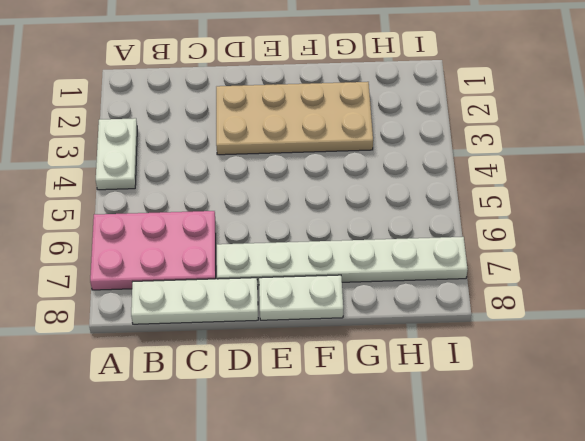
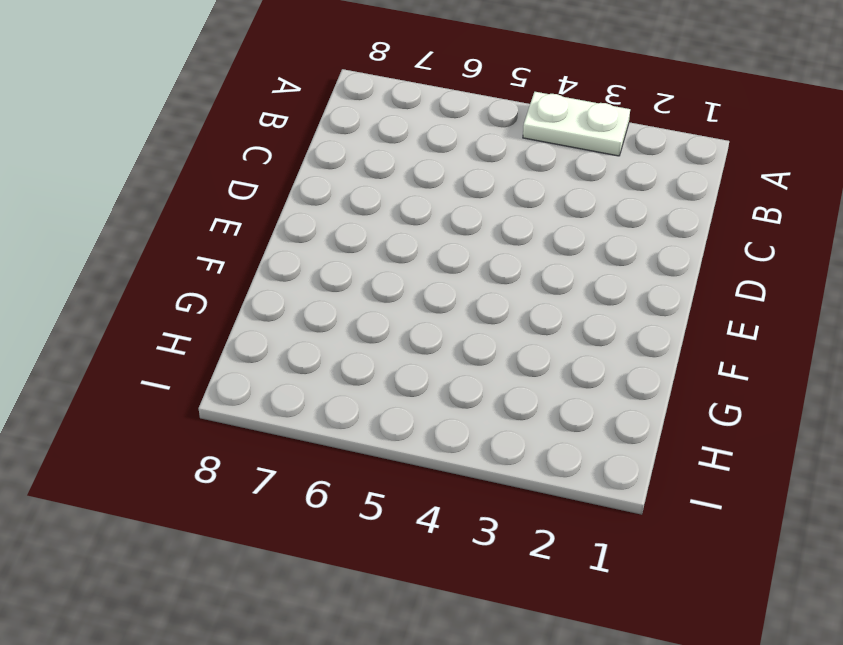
none -> pink plate A6:C7 level 1
none -> white plate B8:D8 level 1

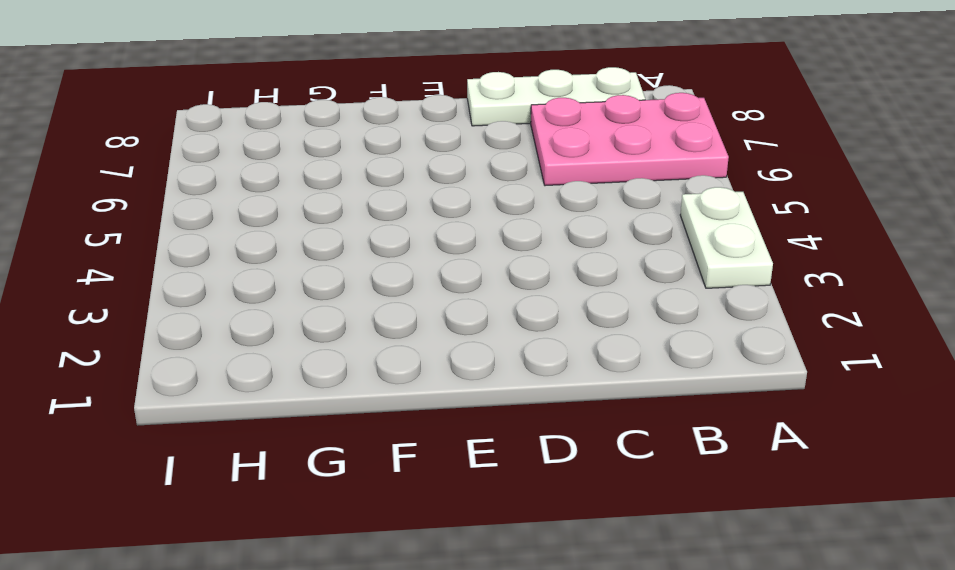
none -> tan plate D2:G3 level 1
none -> white plate D7:I7 level 1

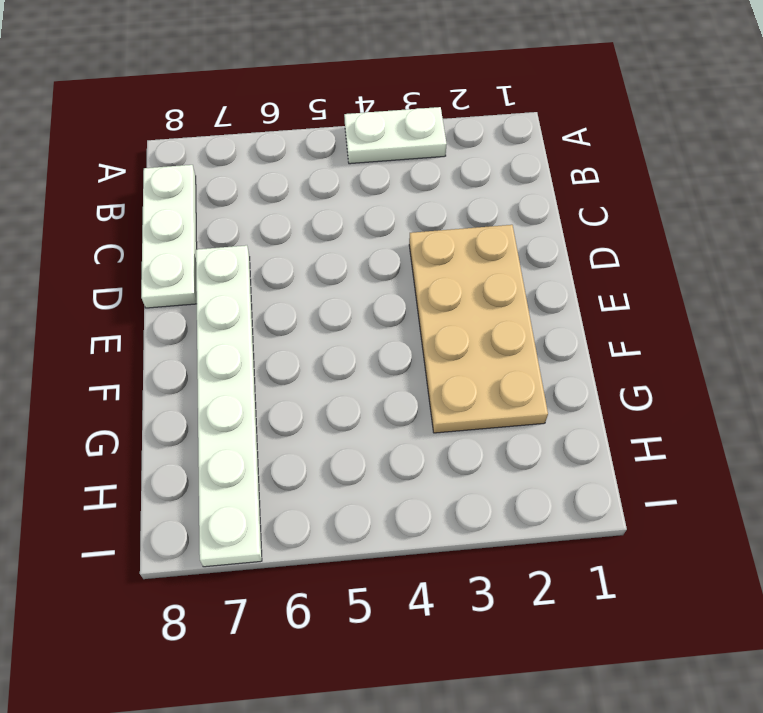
none -> pink plate A6:C7 level 1
none -> white plate E8:F8 level 1

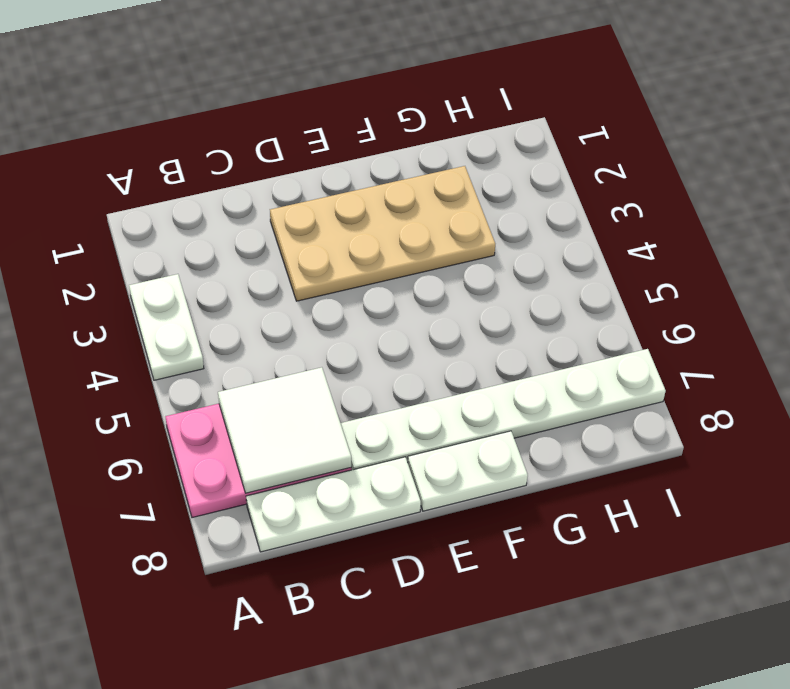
white tile B6:C7 level 2 -> none

